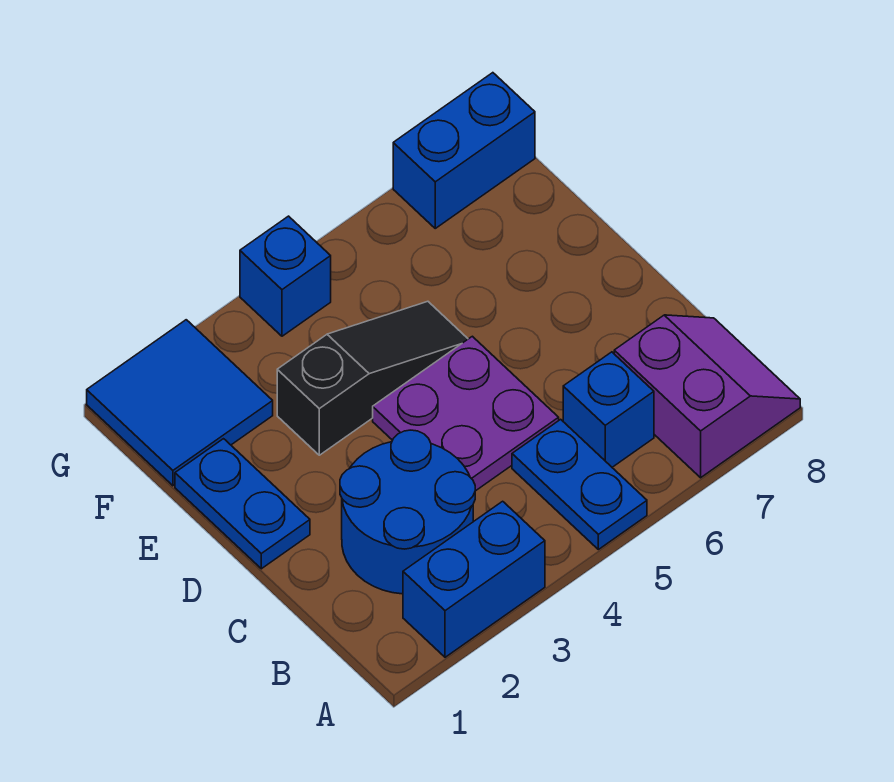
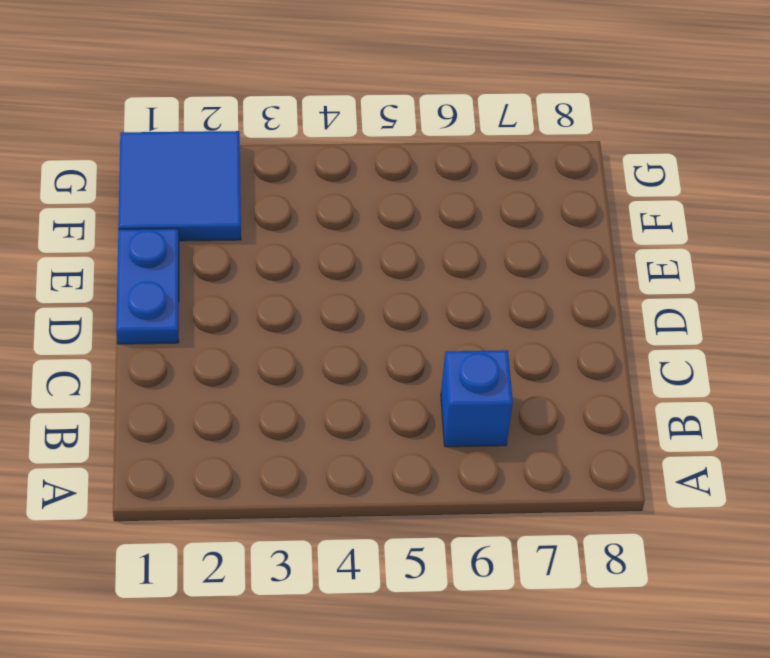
none -> blue brick A2:A3 level 1
none -> blue plate A5:B5 level 1

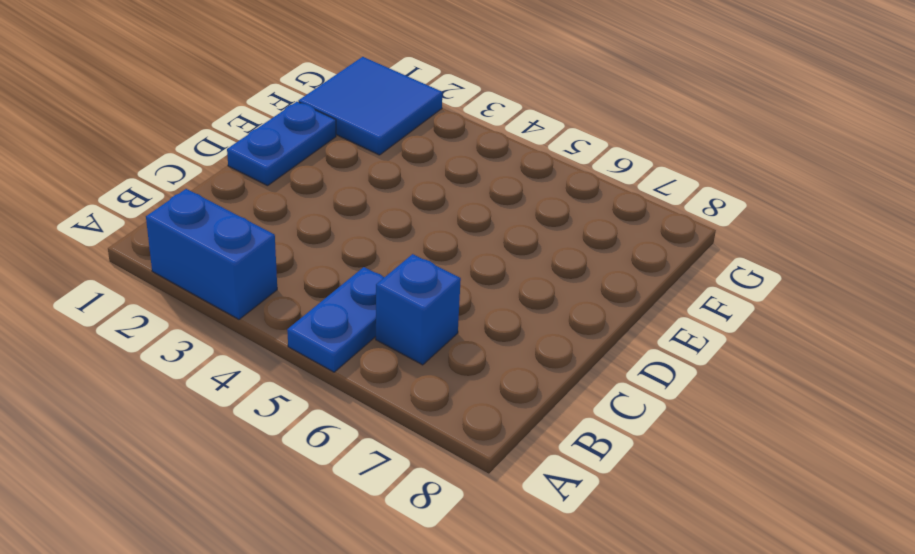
none -> purple slope A7:B8 level 1 top 7
none -> blue round brick B2:C3 level 1

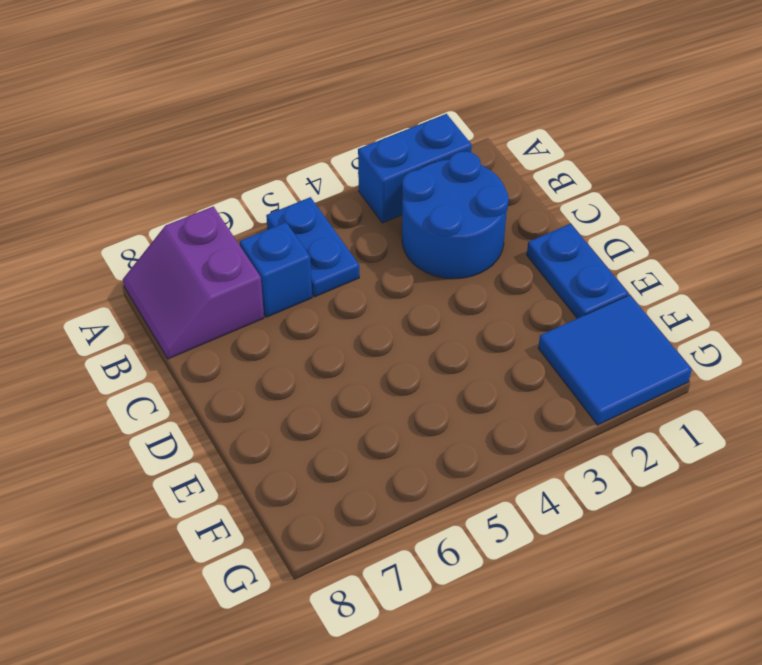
none -> purple plate C4:D5 level 1
none -> black slope E3:E5 level 1 top 3

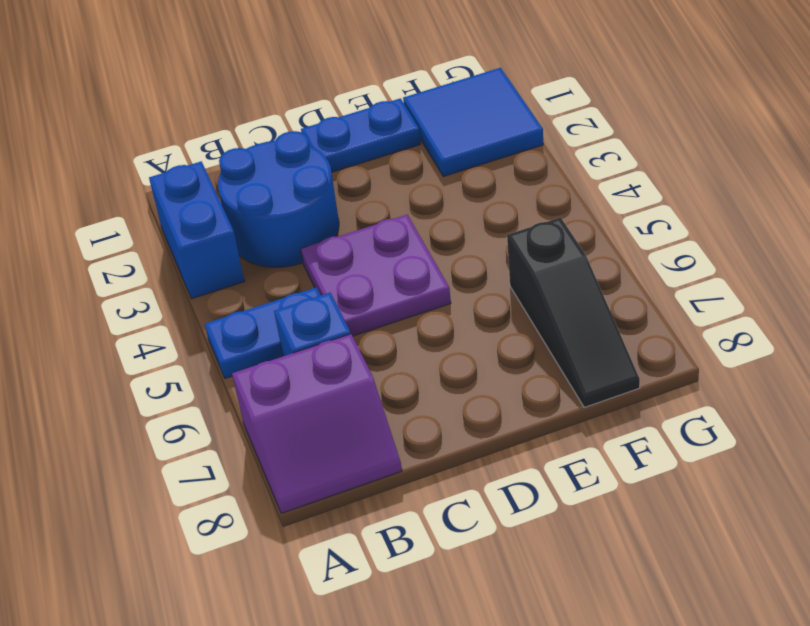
black slope F6:F8 level 1 top 6 -> black slope E3:E5 level 1 top 3
none -> blue brick G4 level 1
none -> blue brick G7:G8 level 1

